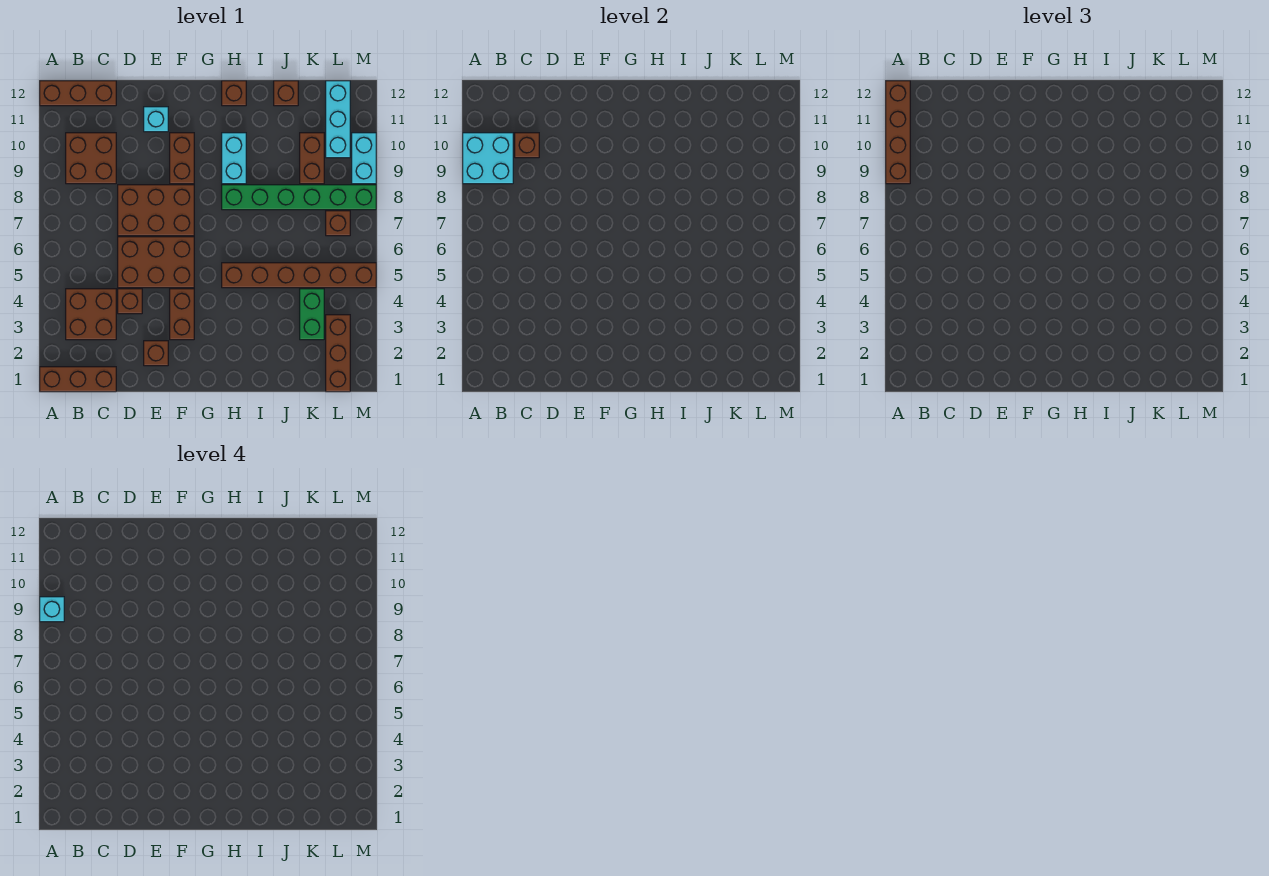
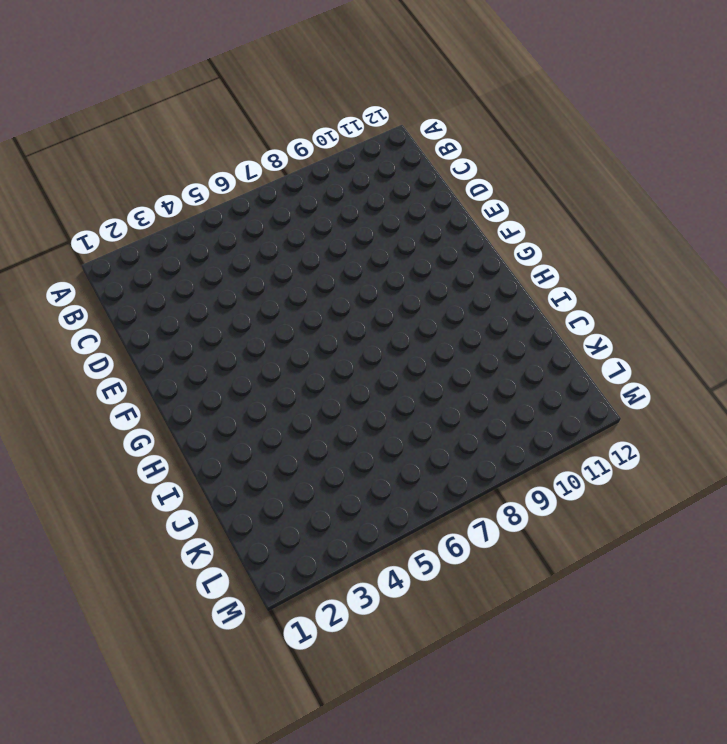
none -> brown brick A1:C1 level 1
none -> brown brick A12:C12 level 1
none -> brown brick B3:C4 level 1

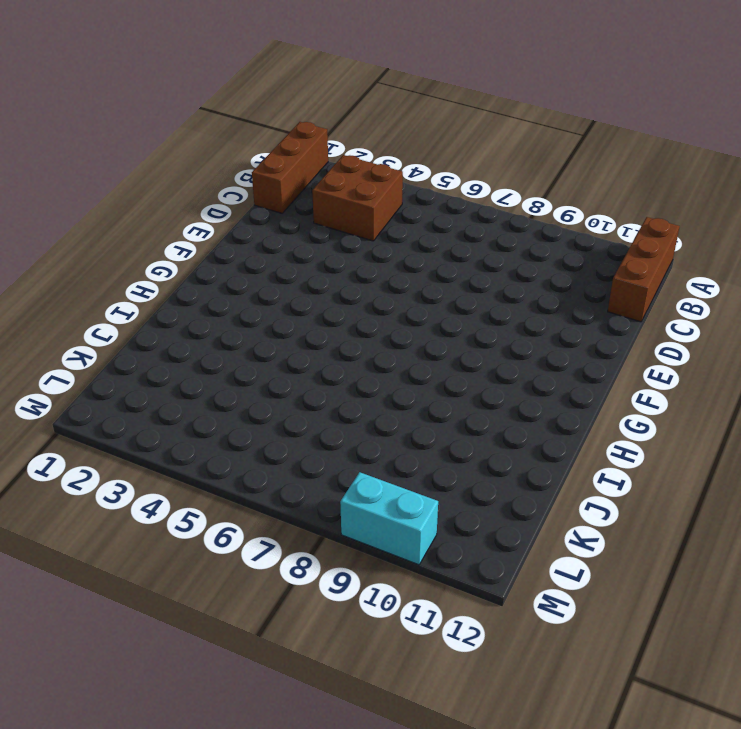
none -> brown brick B9:C10 level 1
none -> brown brick D4 level 1
none -> brown brick D5:F6 level 1

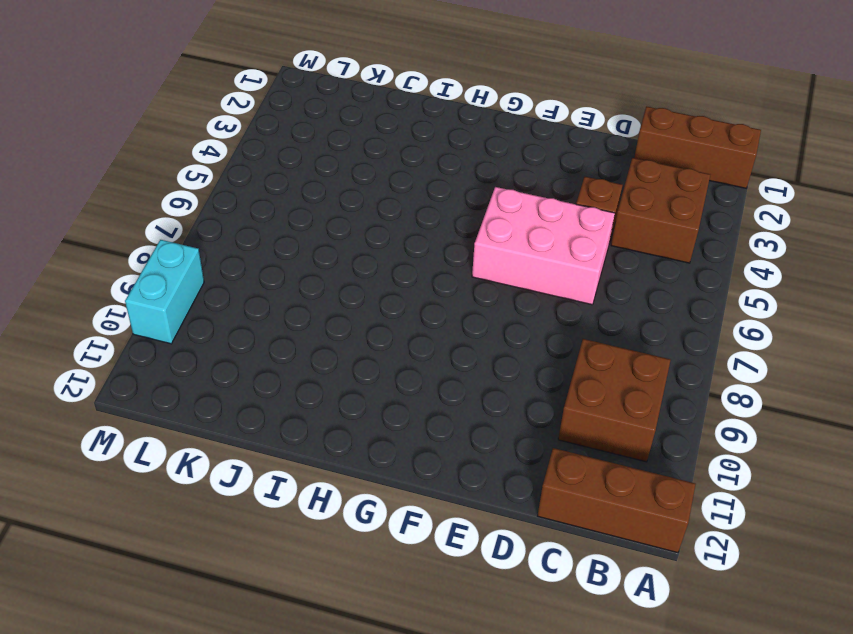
pink brick D5:F6 level 1 -> brown brick D5:F6 level 1
none -> brown brick D7:F8 level 1
none -> brown brick E2 level 1
none -> cyan brick E11 level 1

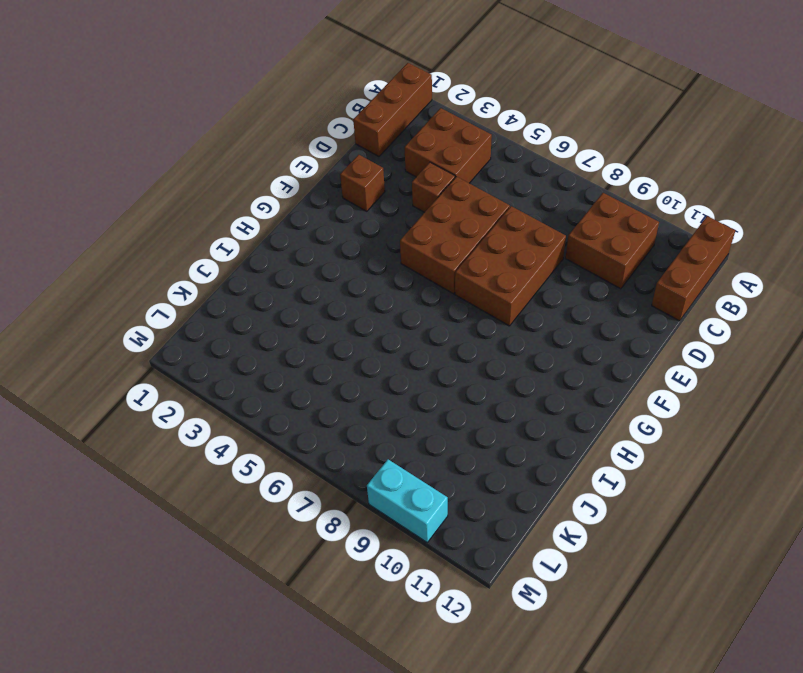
none -> cyan brick E11 level 1
none -> brown brick F3:F4 level 1
none -> brown brick F9:F10 level 1

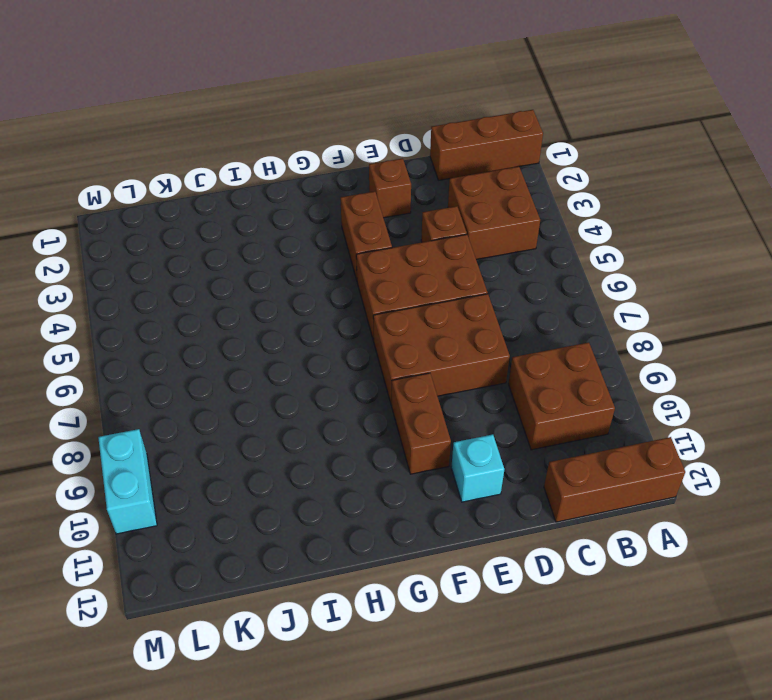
none -> brown brick H5:M5 level 1
none -> green brick H8:M8 level 1
none -> cyan brick H9:H10 level 1

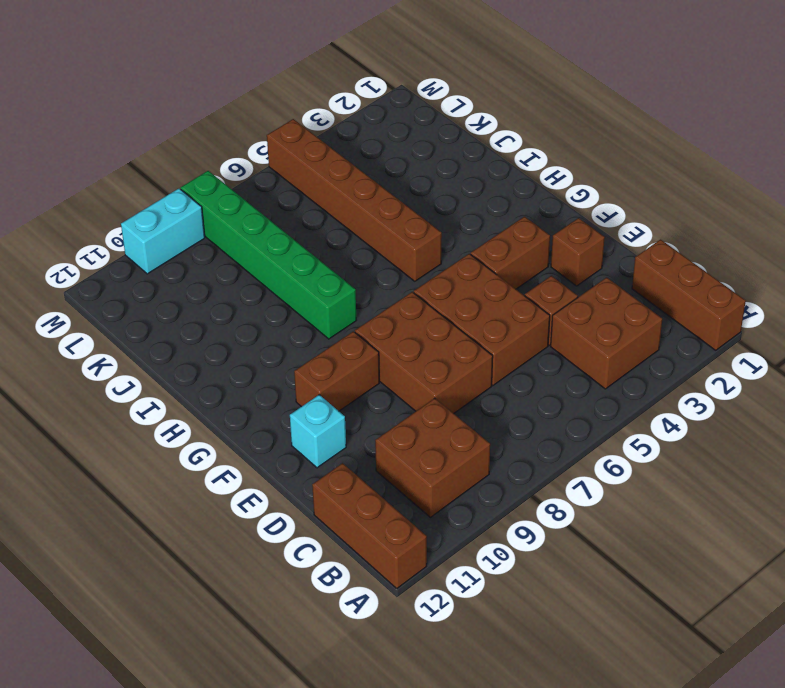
none -> cyan brick H9:H10 level 1
none -> brown brick H12 level 1
none -> brown brick J12 level 1

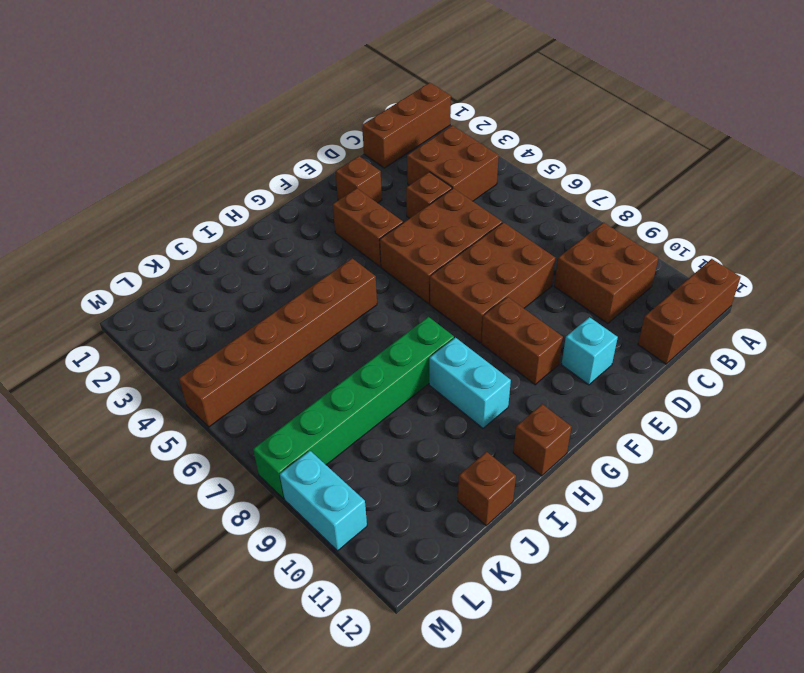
none -> green brick K3:K4 level 1
none -> brown brick K9:K10 level 1
none -> brown brick L1:L3 level 1

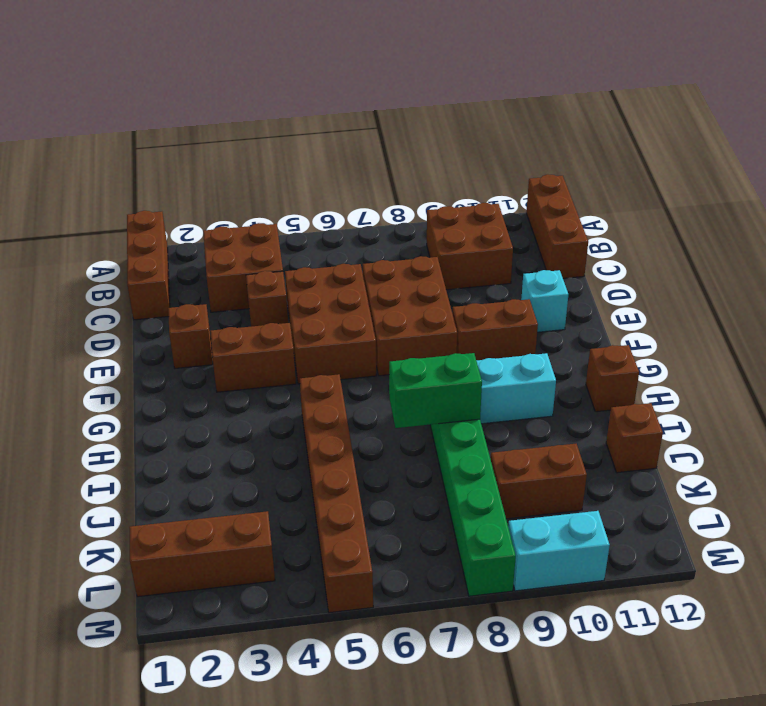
green brick I7:I8 level 2 -> green brick K3:K4 level 1
none -> brown brick L7 level 1
none -> cyan brick L10:L12 level 1
none -> cyan brick A9:B10 level 2

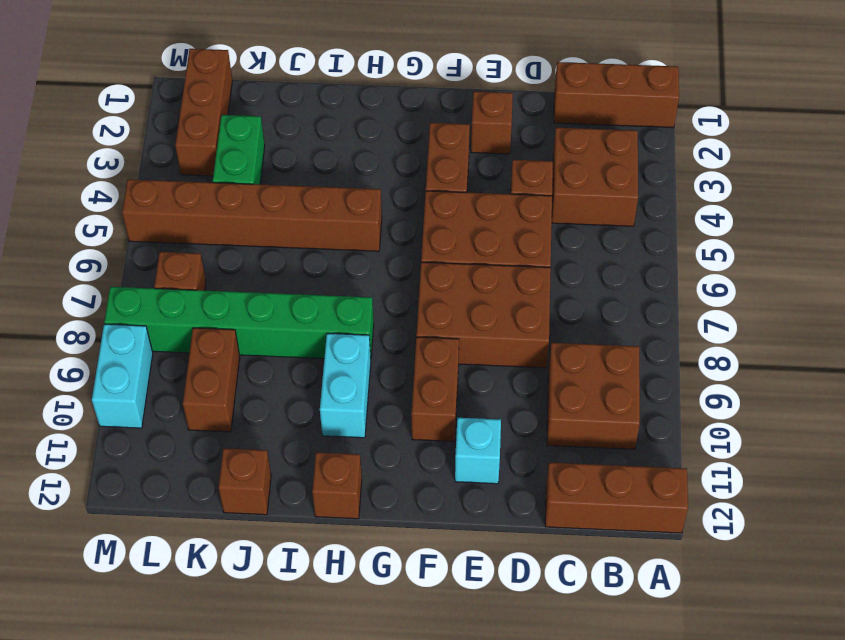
none -> cyan brick L10:L12 level 1
none -> cyan brick A9:B10 level 2
none -> brown brick C10 level 2

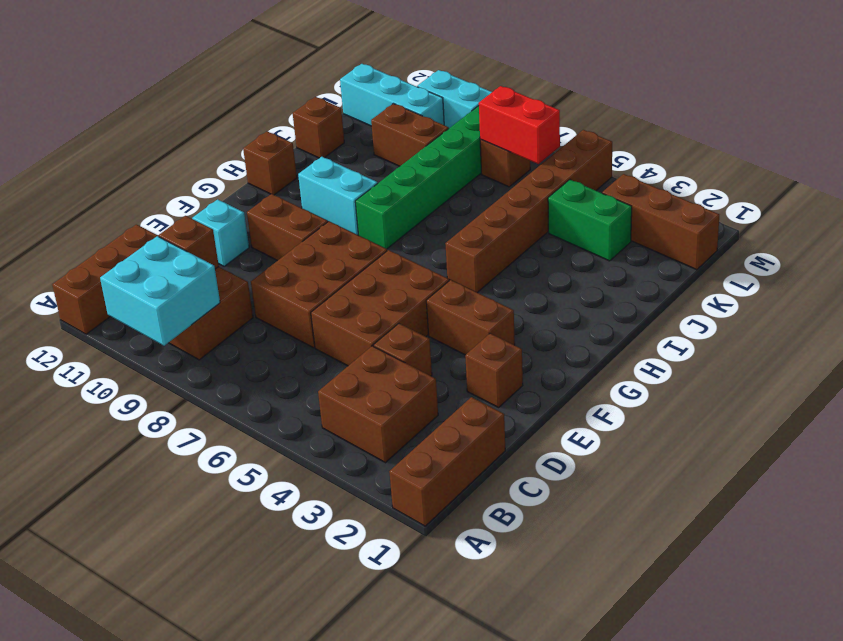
red brick L6:L7 level 2 -> none
none -> brown brick A9:A12 level 3
none -> cyan brick A9 level 4

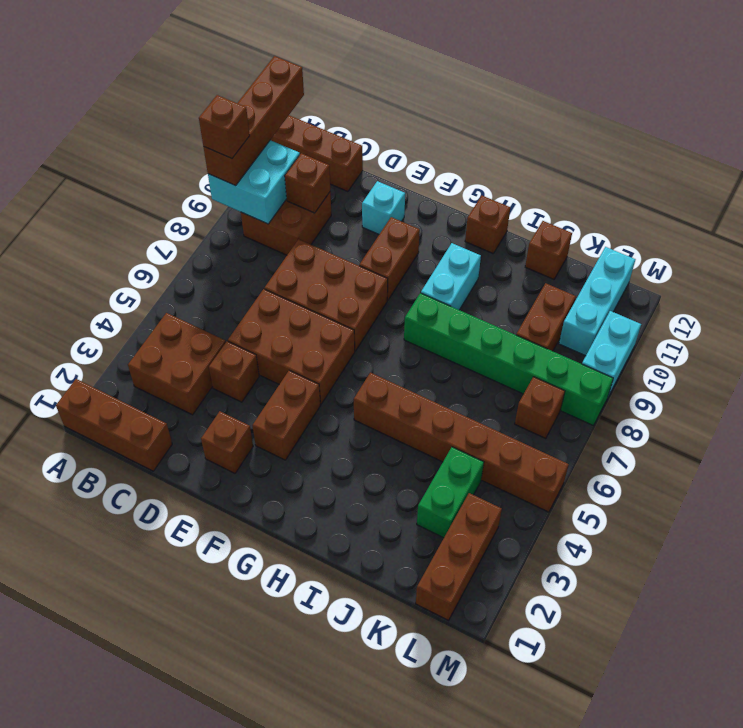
brown brick A9 level 4 -> cyan brick A9 level 4

